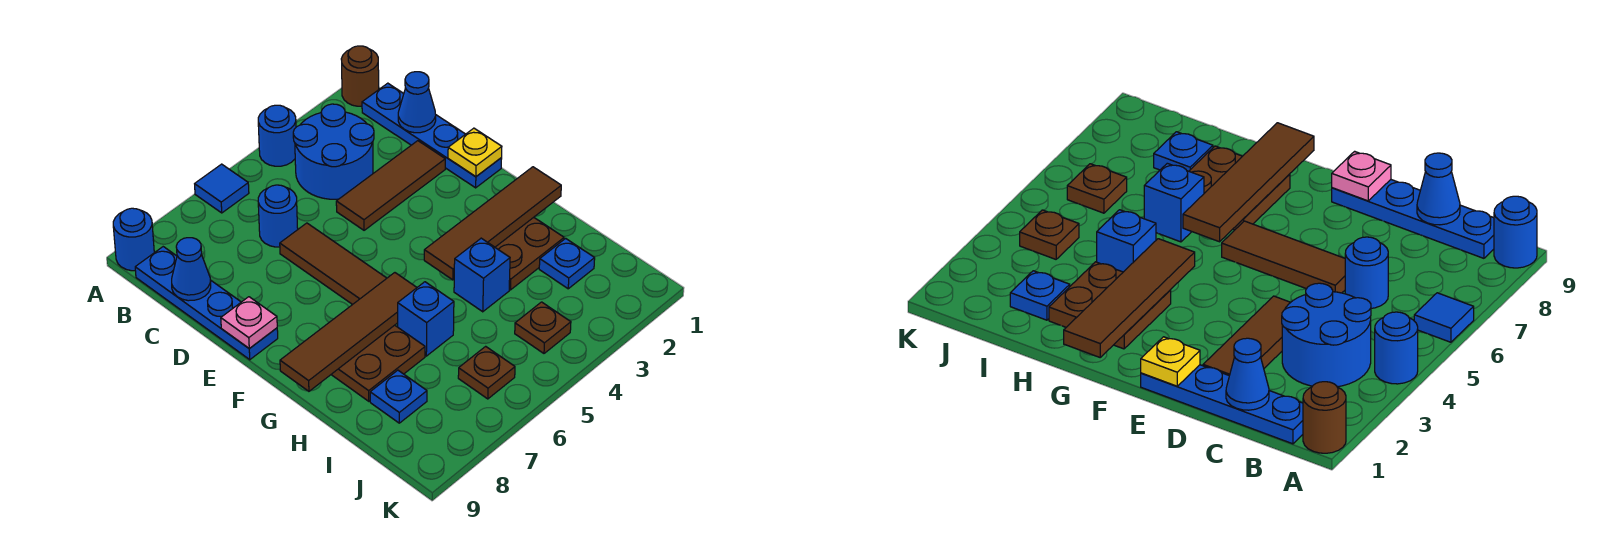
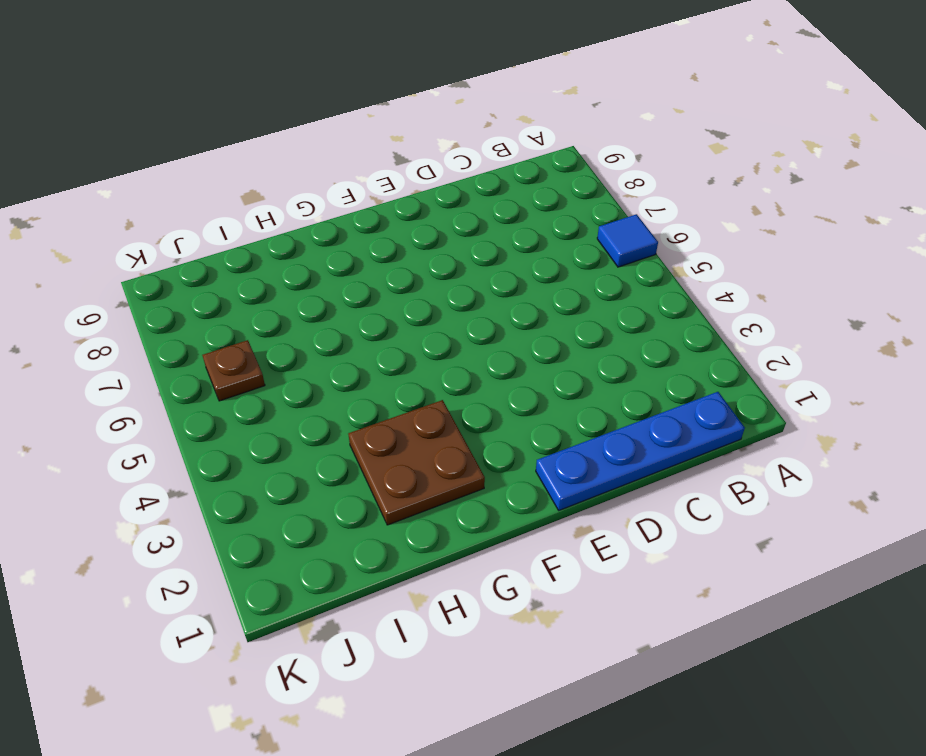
none -> brown round brick A1 level 1
none -> blue round brick A4 level 1
none -> blue round brick A9 level 1

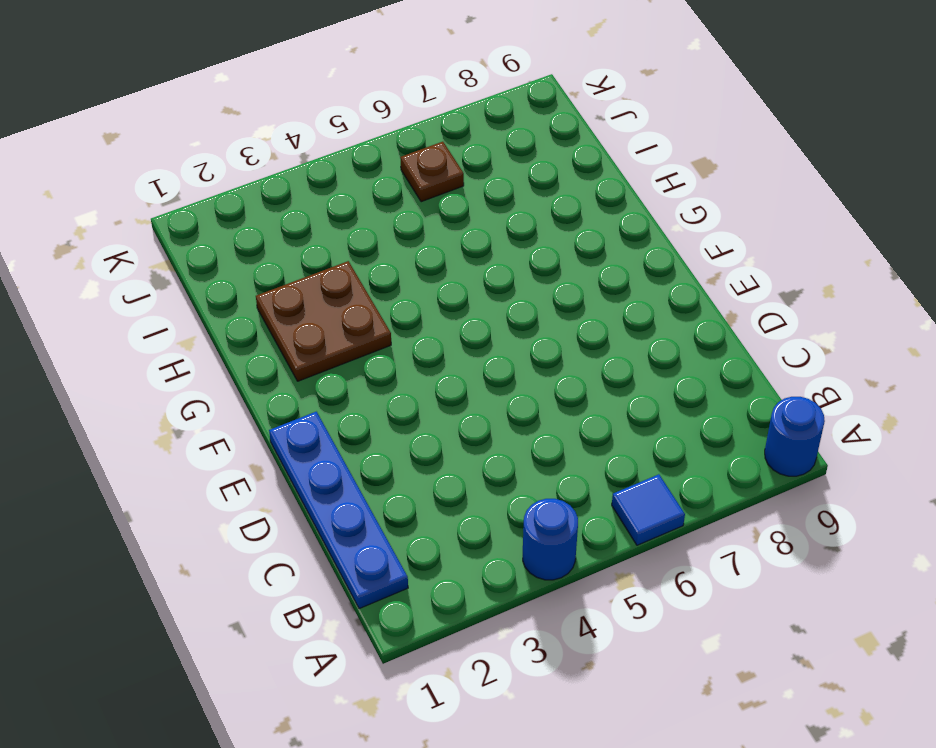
none -> brown round brick A1 level 1
none -> blue round brick B3:C4 level 1
none -> blue plate B9:E9 level 1

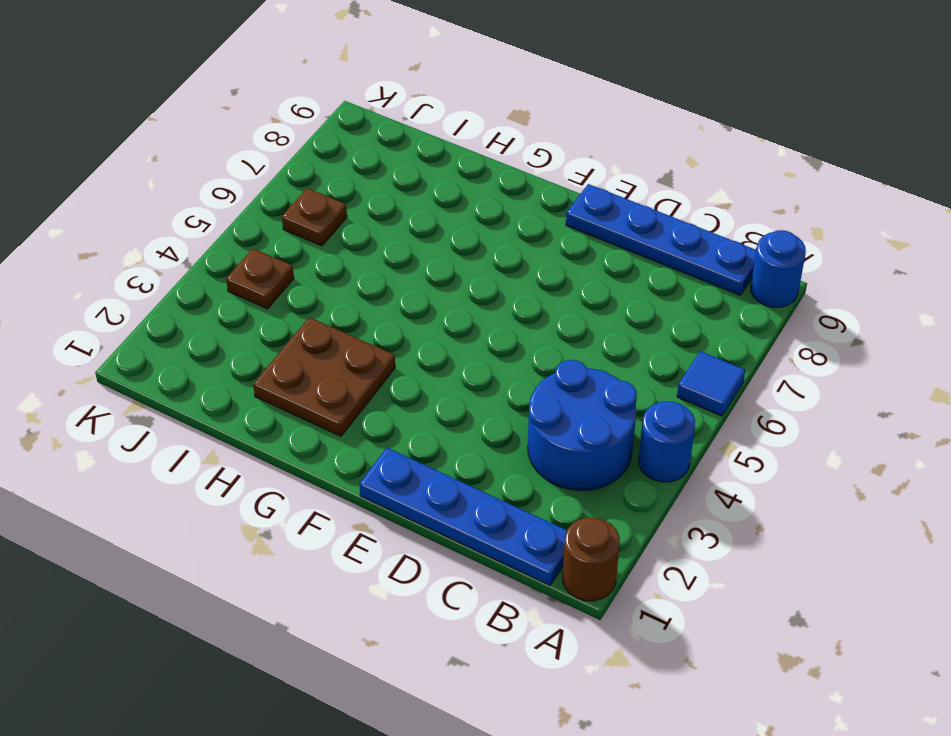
none -> blue round brick C6 level 1
none -> brown tile D2:D4 level 1
none -> brown tile D6:F6 level 1

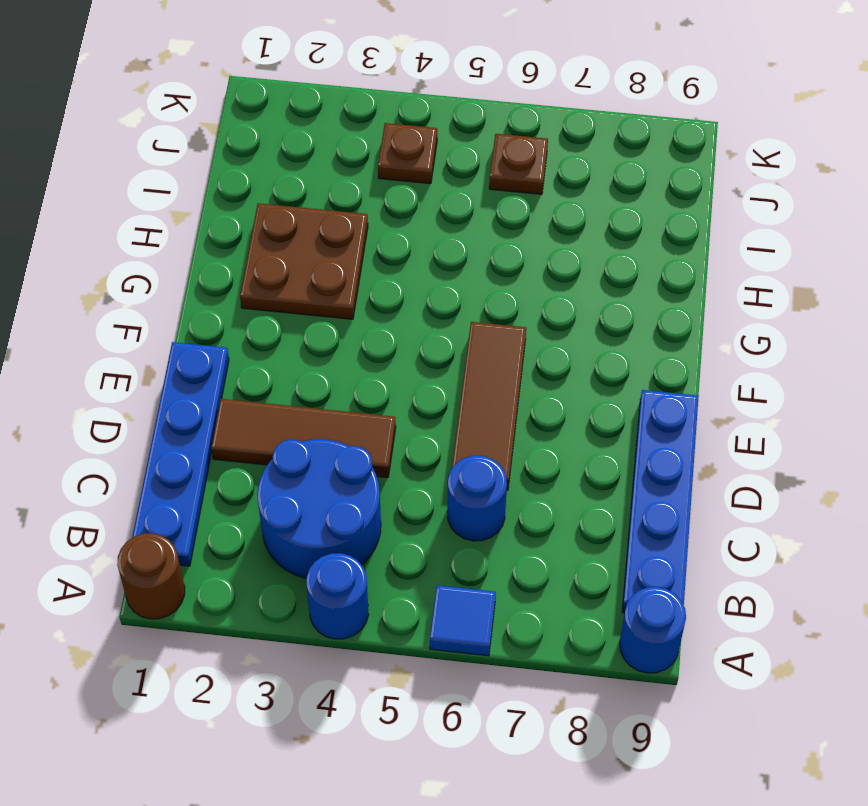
none -> brown plate G7:H8 level 1
none -> blue brick H4 level 1
none -> blue brick H6 level 1

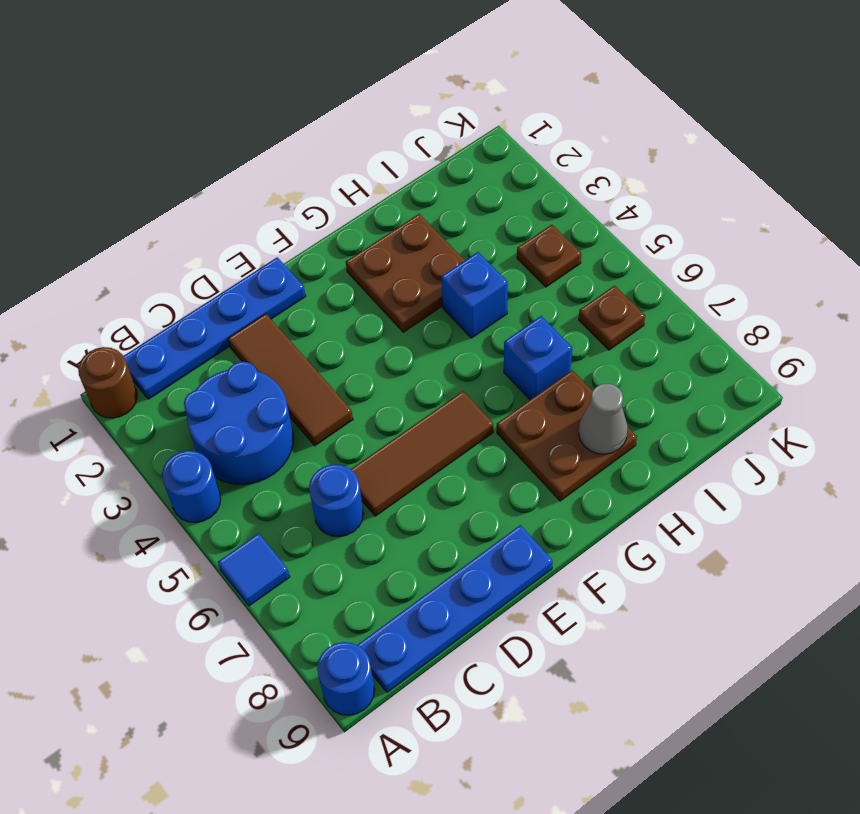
grey cone H8 level 2 -> none
none -> blue plate I2 level 1
none -> blue plate I8 level 1
none -> blue cone C1 level 2

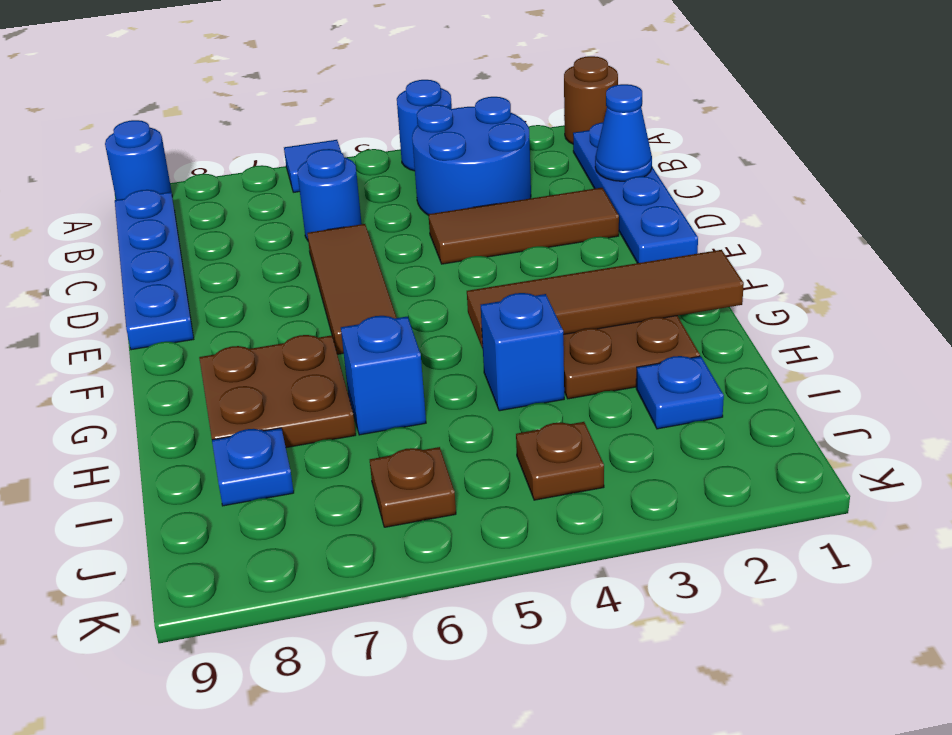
none -> blue cone C9 level 2
none -> yellow plate E1 level 2
none -> pink plate E9 level 2

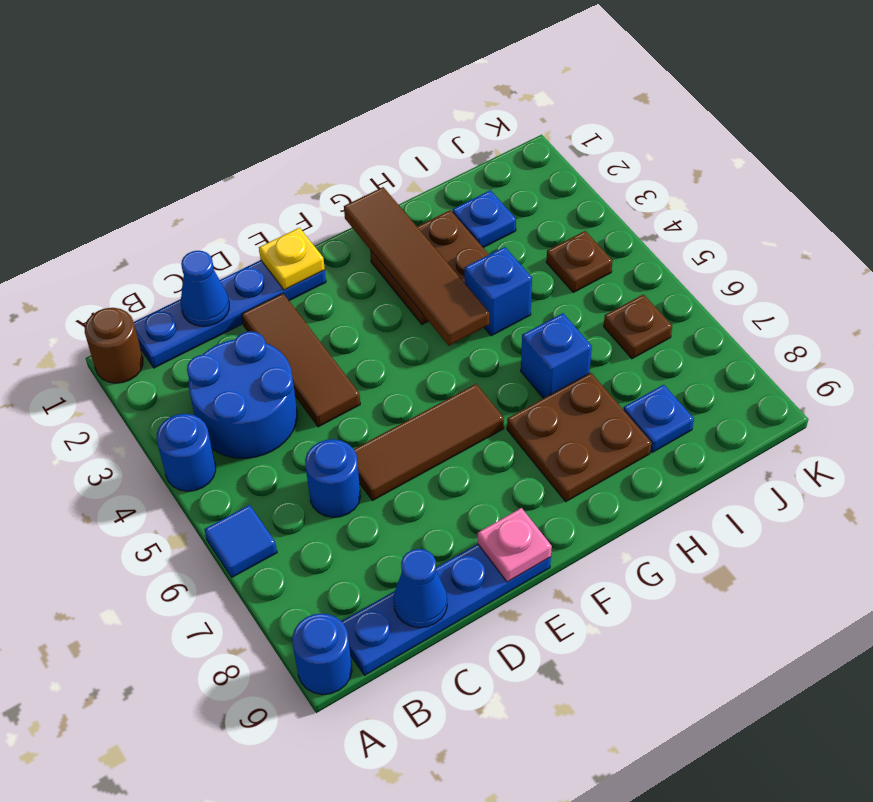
none -> brown tile G6:G9 level 2

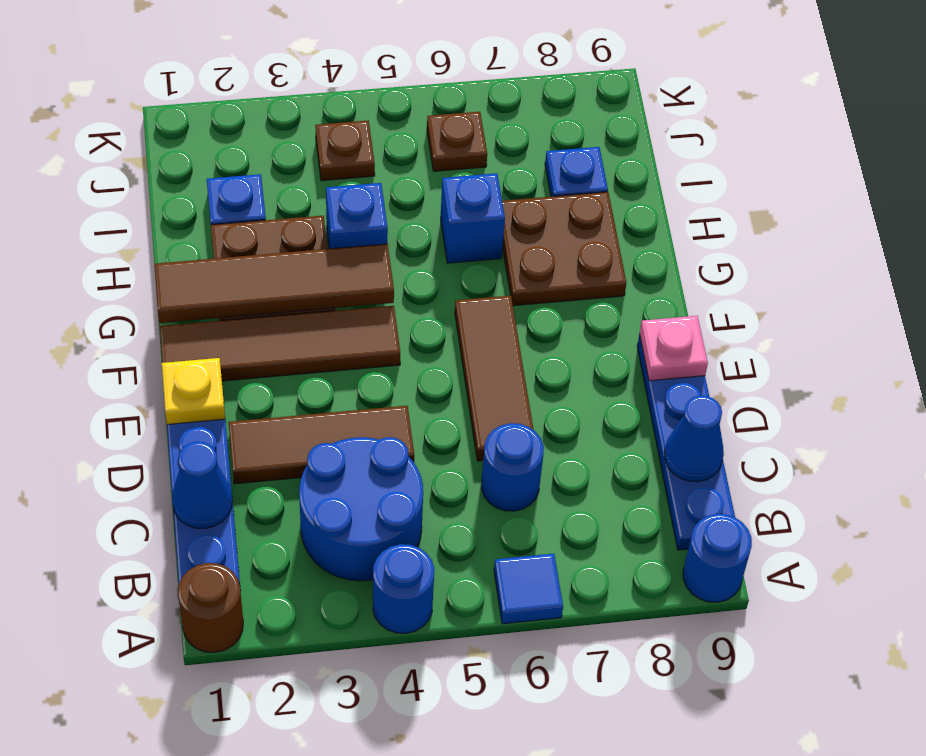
brown tile F1:F4 level 1 -> brown tile G6:G9 level 2

